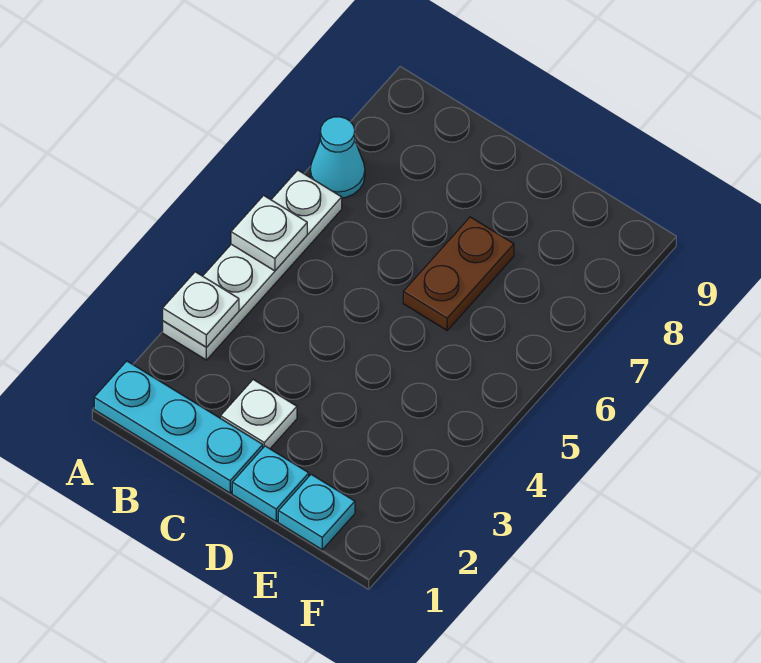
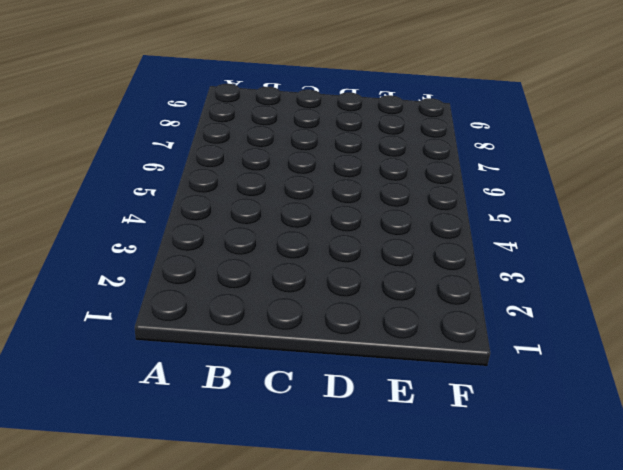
none -> cyan plate A1:C1 level 1
none -> white plate A3:A6 level 1

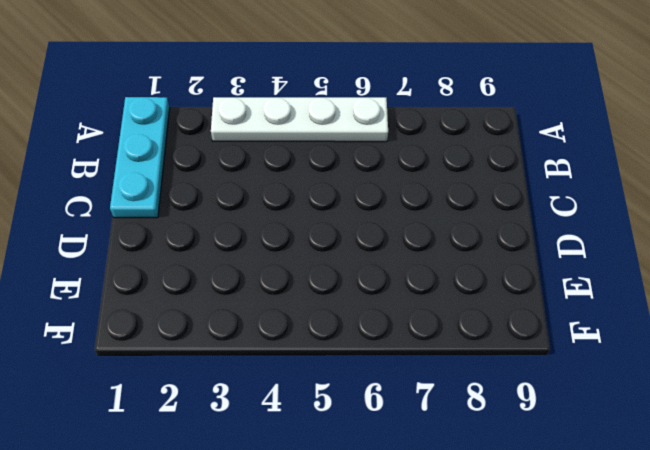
none -> cyan cone A7 level 1
none -> white plate C2 level 1

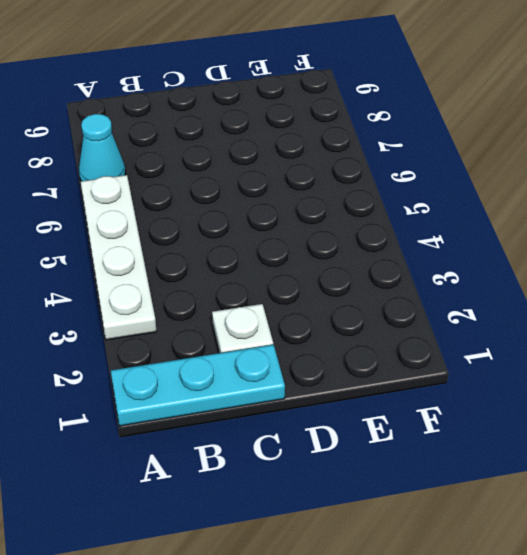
none -> cyan plate D1 level 1
none -> brown plate D6:D7 level 1

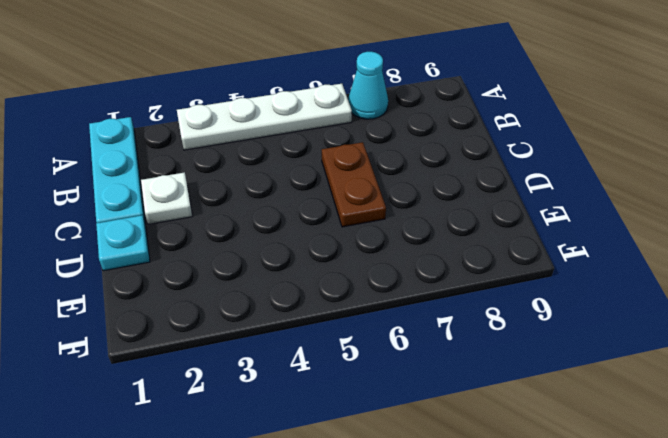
brown plate C6:D6 level 1 -> brown plate D6:D7 level 1
none -> cyan plate E1 level 1
none -> white plate A3 level 2

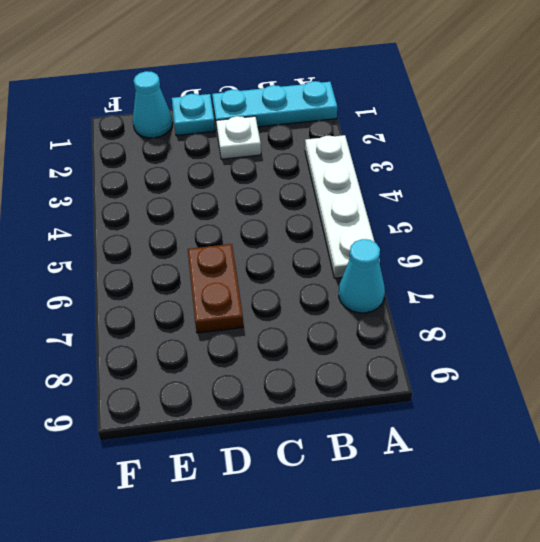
cyan cone E1 level 1 -> cyan plate E1 level 1
none -> white plate A3 level 2
none -> white plate A5 level 2

